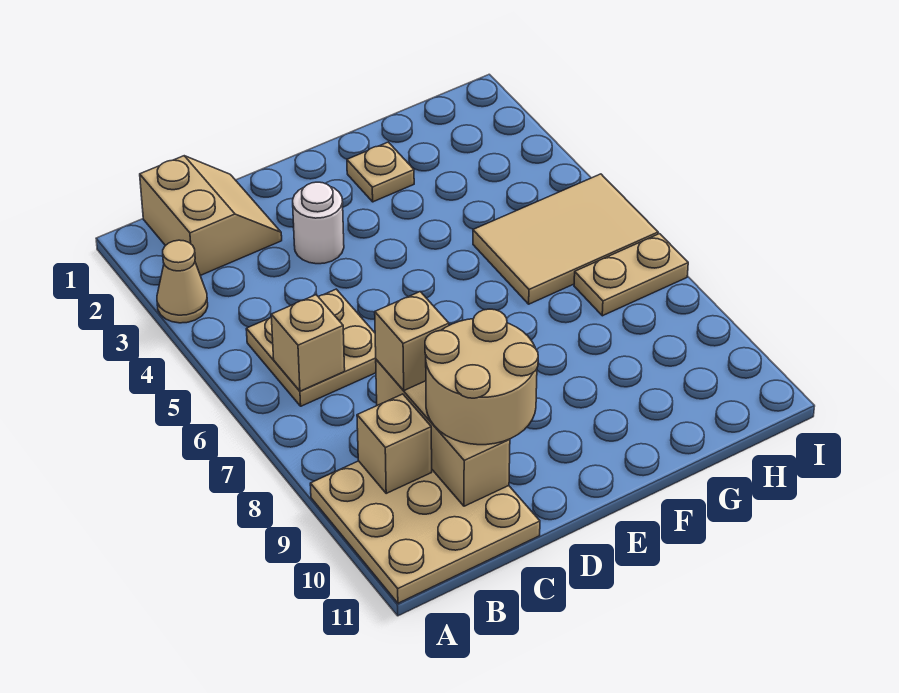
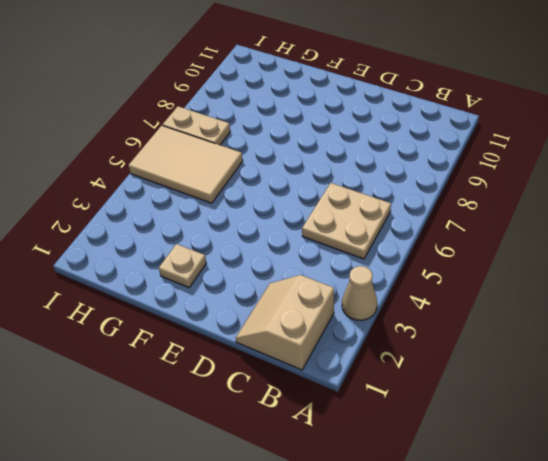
none -> tan plate A9:C11 level 1
none -> white round brick D3 level 1
none -> tan brick B6 level 2

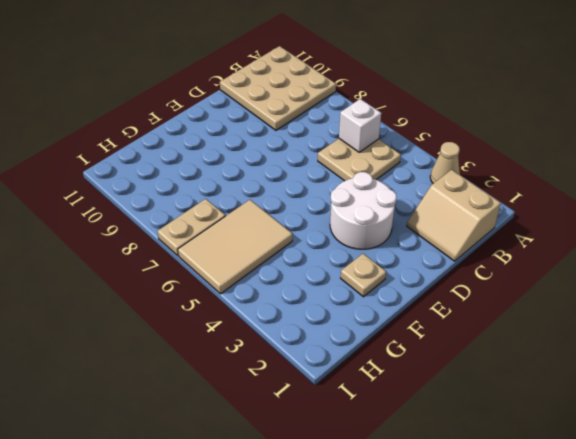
white brick B6 level 2 -> tan brick B6 level 2
white round brick D3:E4 level 1 -> white round brick D3 level 1
none -> tan brick B9 level 2
none -> tan brick C8:C10 level 2
none -> tan brick C8 level 3

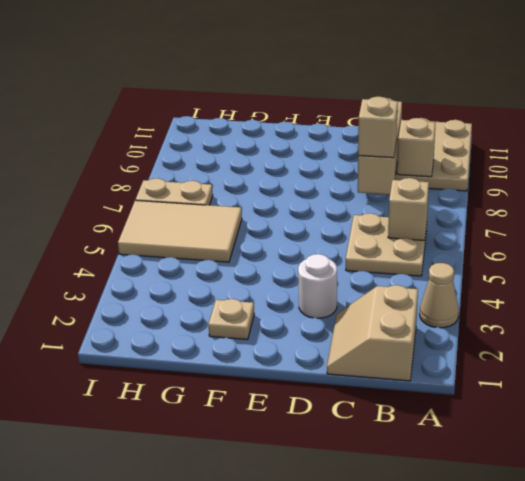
none -> tan round brick C9:D10 level 3

